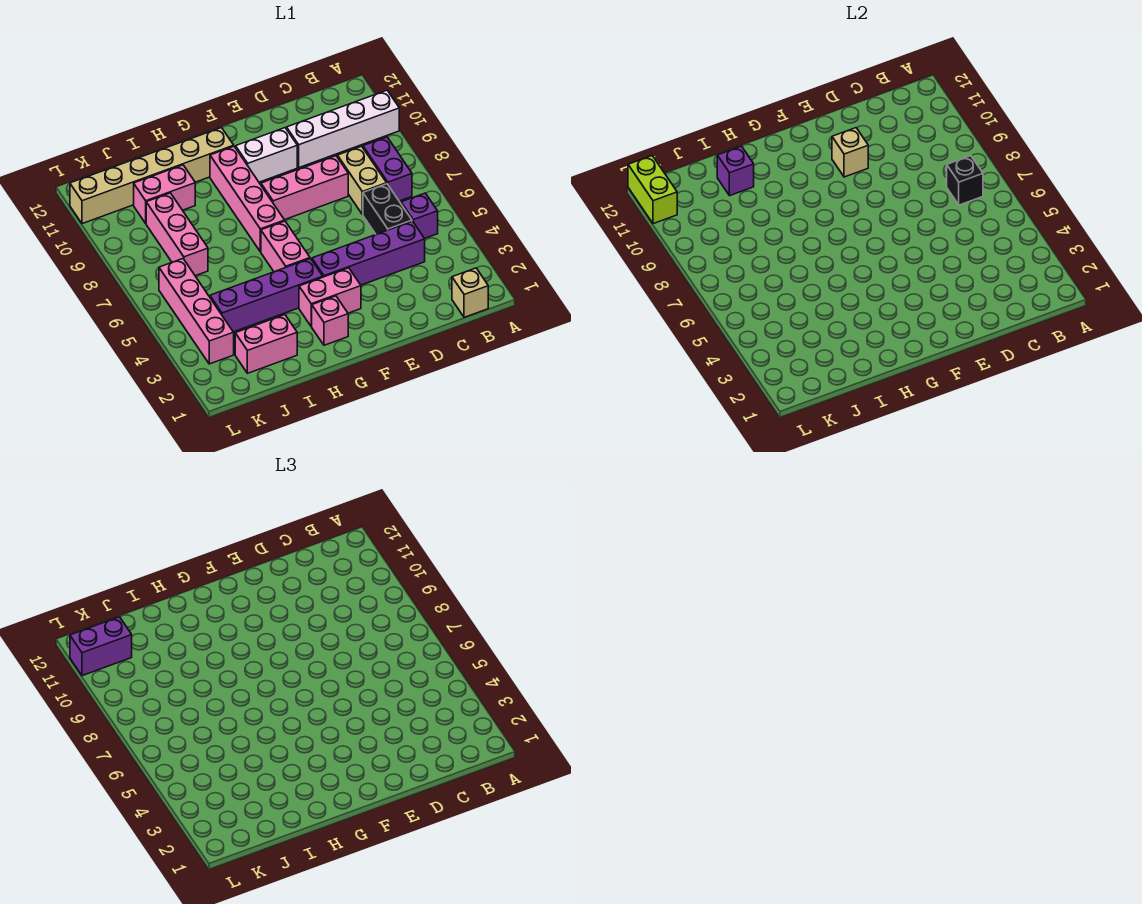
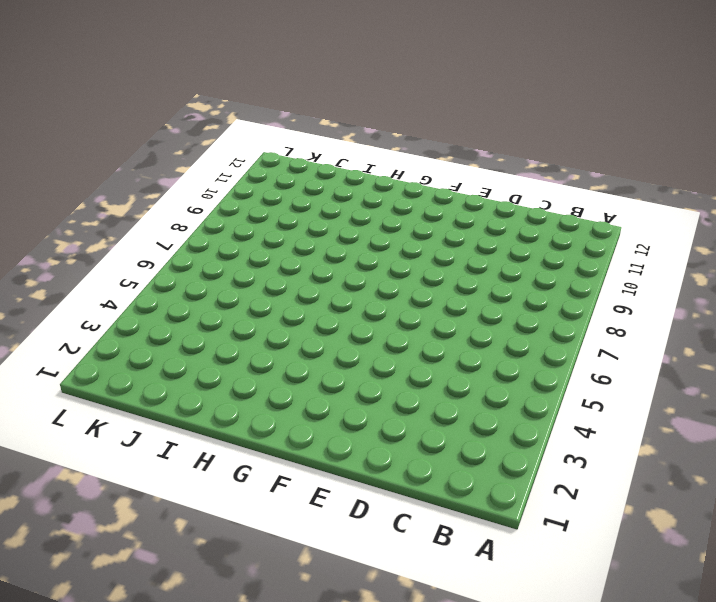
none -> white brick A10:D10 level 1
none -> tan brick B1 level 1
none -> purple brick B5 level 1

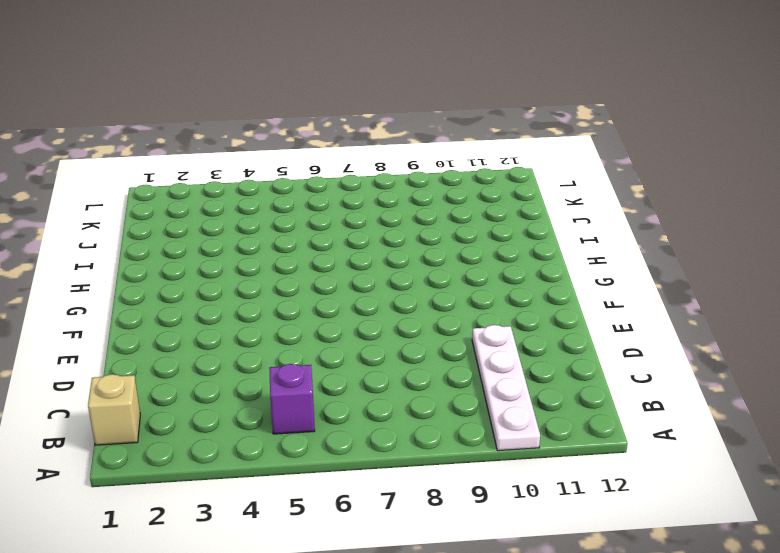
white plate A10:D10 level 1 -> white brick A10:D10 level 1
none -> purple brick B7:B8 level 1
none -> purple brick C4:F4 level 1
none -> black brick C5:C6 level 1

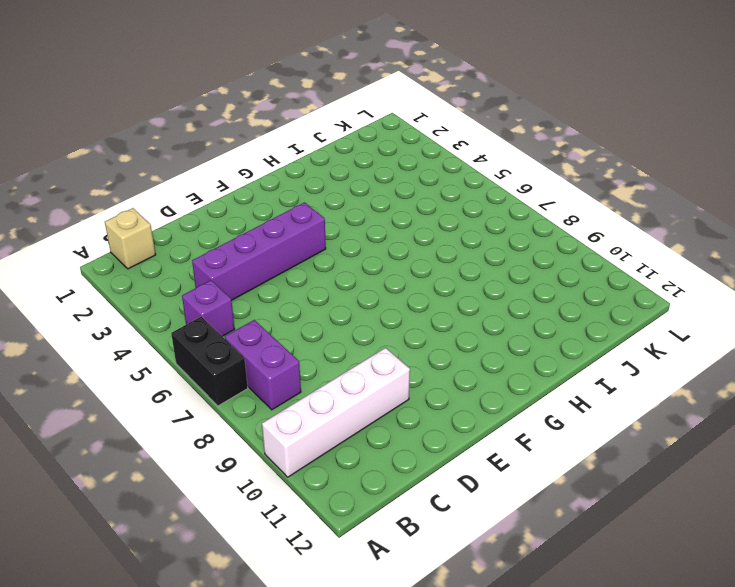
black brick A6:A7 level 1 -> black brick C5:C6 level 1
none -> tan brick C7:C8 level 1
none -> pink brick D8:F8 level 1
none -> white brick E10:F10 level 1

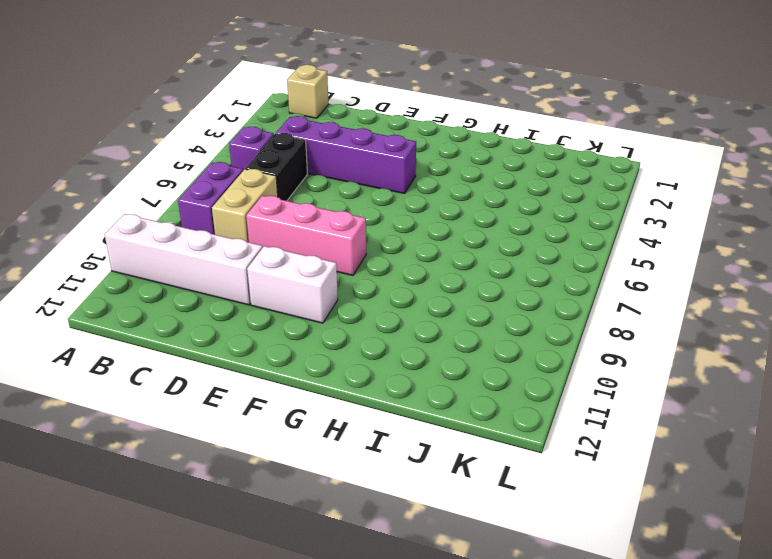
none -> pink brick F3:G3 level 1
none -> pink brick G2 level 1
none -> purple brick G4:J4 level 1

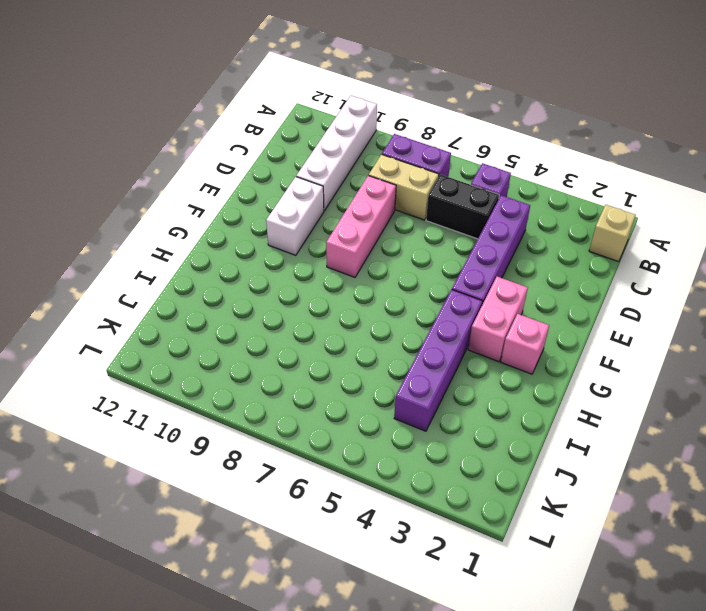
none -> pink brick G5:G6 level 1
none -> pink brick G7:G10 level 1
none -> tan brick G11:L11 level 1

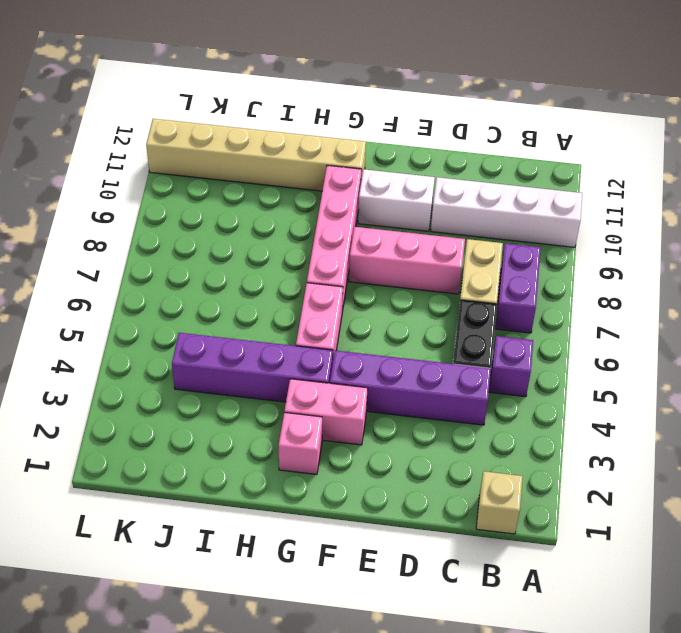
none -> pink brick I2:J2 level 1
none -> pink brick I10:J10 level 1
none -> pink brick J7:J9 level 1

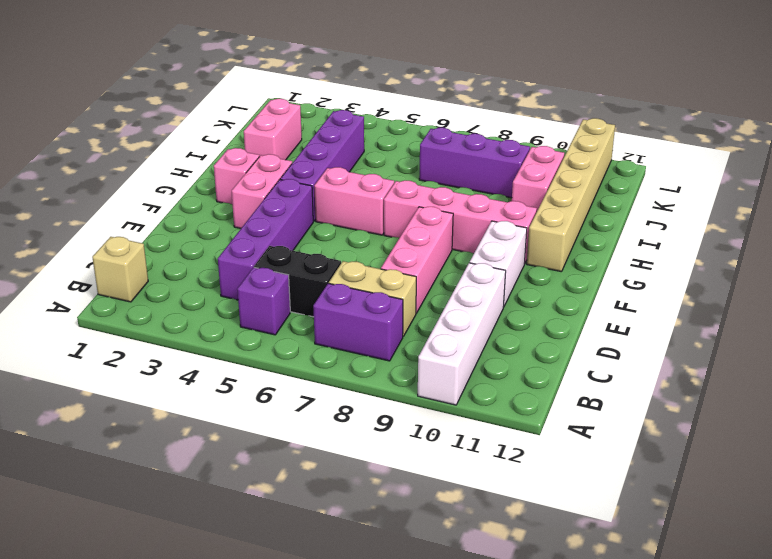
purple brick J7:J9 level 1 -> pink brick J7:J9 level 1
none -> pink brick K3:K6 level 1
none -> black brick B7 level 2
none -> tan brick E10 level 2

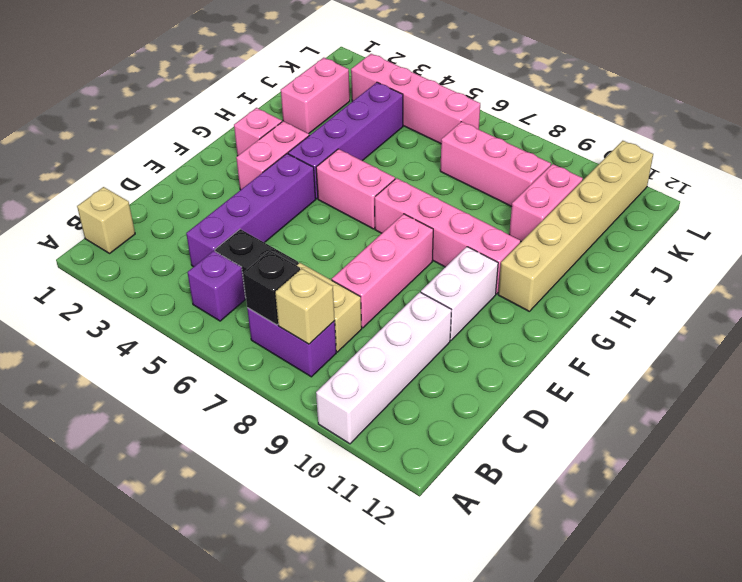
tan brick B8 level 2 -> tan brick E10 level 2
none -> purple brick I11 level 2
none -> lime brick L11:L12 level 2
none -> purple brick K11:L11 level 3

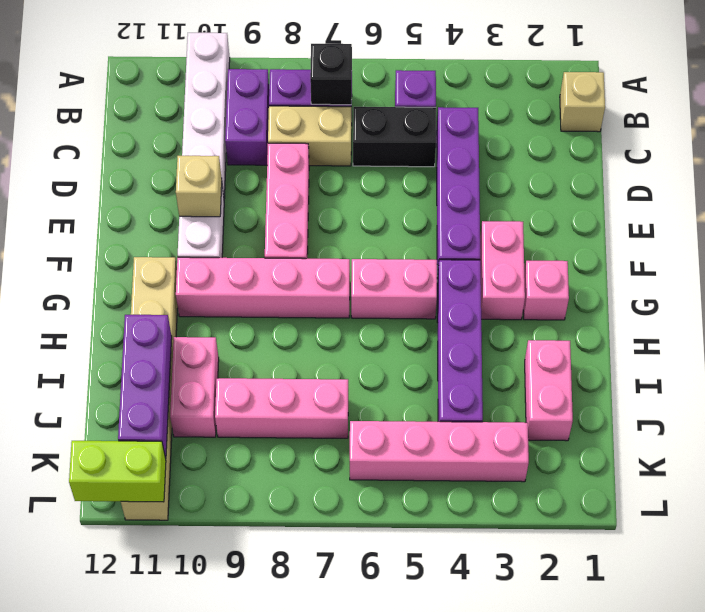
purple brick B9:C9 level 1 -> purple brick K11:L11 level 3
purple brick I11:K11 level 2 -> purple brick I11 level 2

